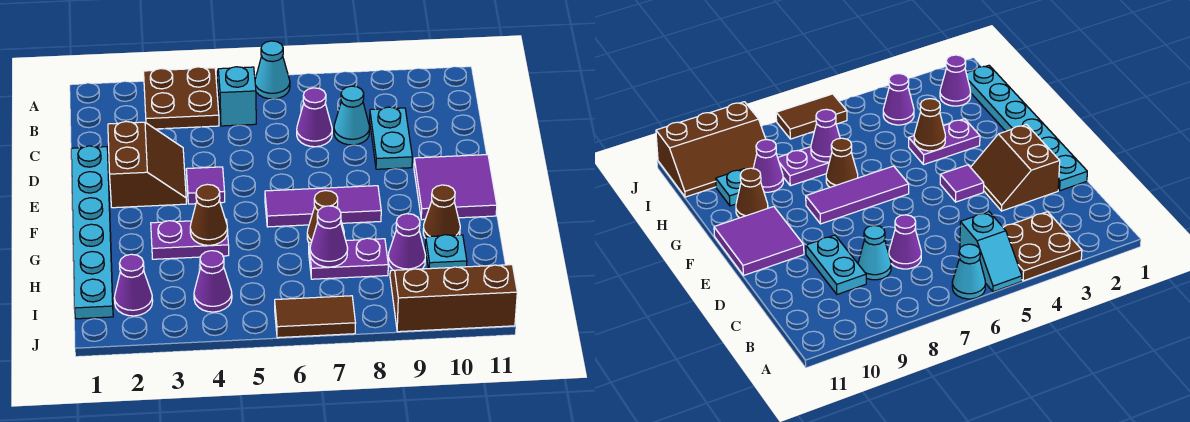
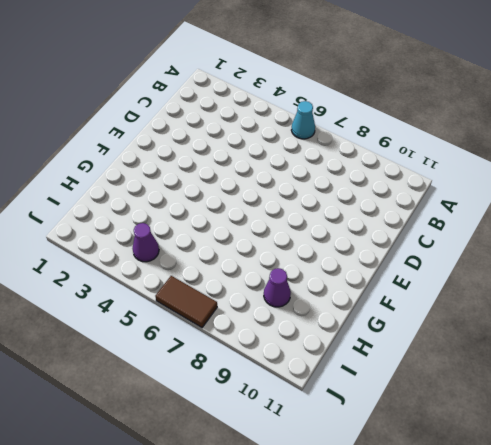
none -> brown plate A3:B4 level 1
none -> cyan slope A5:B5 level 1 top B
none -> purple cone C7 level 1

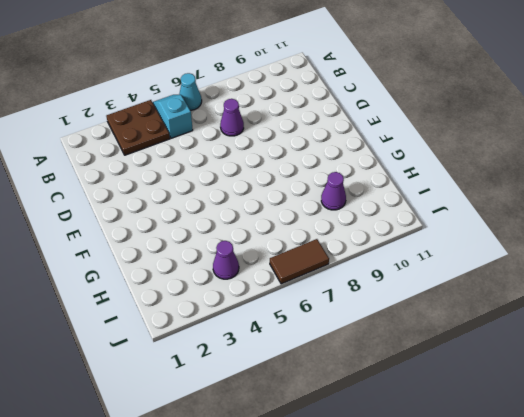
none -> cyan cone C8 level 1
none -> cyan plate C9:D9 level 1
none -> cyan plate D1:I1 level 1

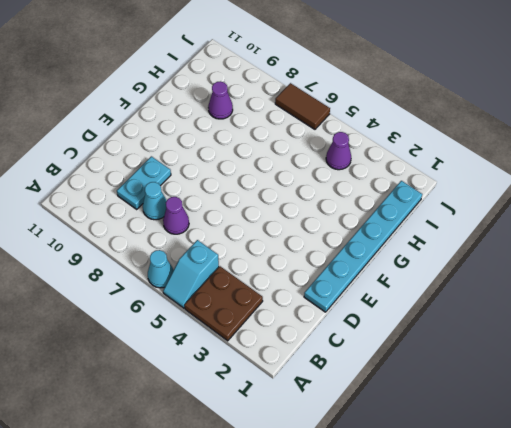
none -> brown slope D2:E3 level 1 top 2
none -> purple tile E4 level 1
none -> purple tile E10:F11 level 1

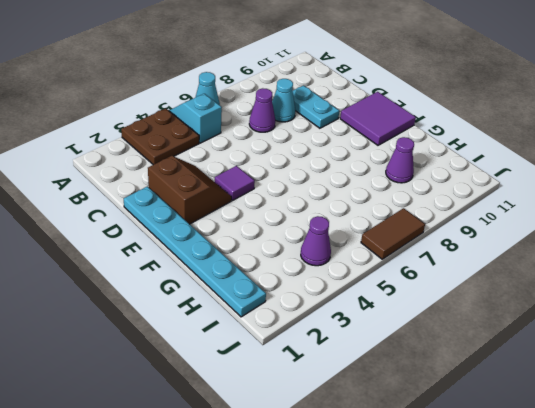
none -> purple tile F6:F8 level 1
none -> purple plate G3:G4 level 1
none -> brown cone G7 level 1

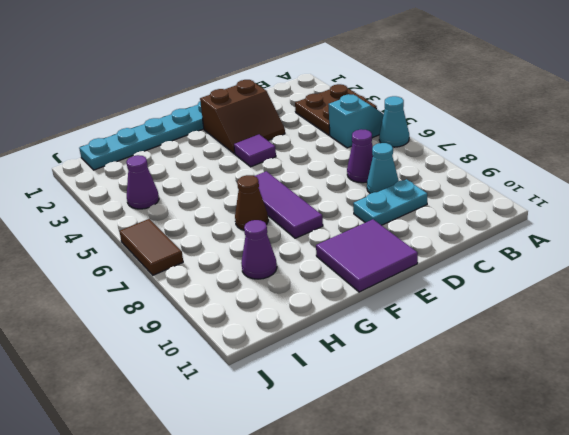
none -> purple plate G3:G4 level 1
none -> brown cone G10 level 1
none -> purple plate H7:H8 level 1

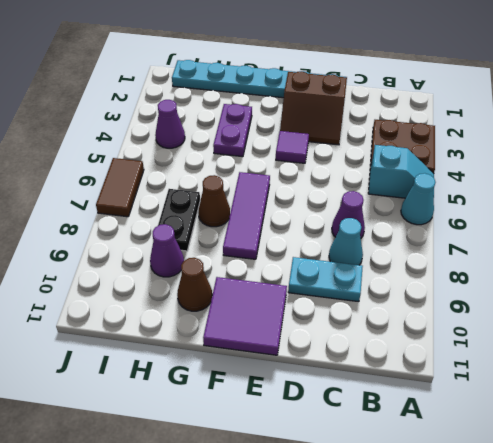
black plate H7:H8 level 1 -> purple plate H7:H8 level 1
none -> cyan plate H10 level 1
none -> purple cone I2 level 1
none -> brown slope I9:J11 level 1 top J

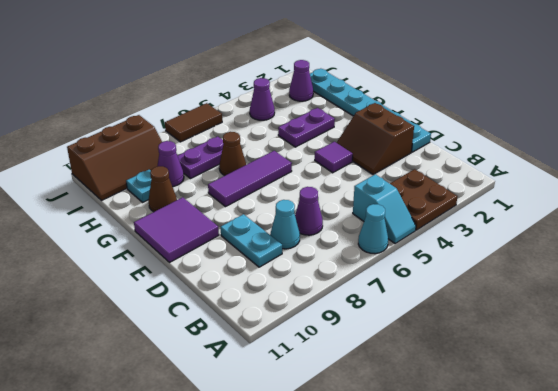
none -> brown cone G4 level 2
none -> purple cone H7 level 2

